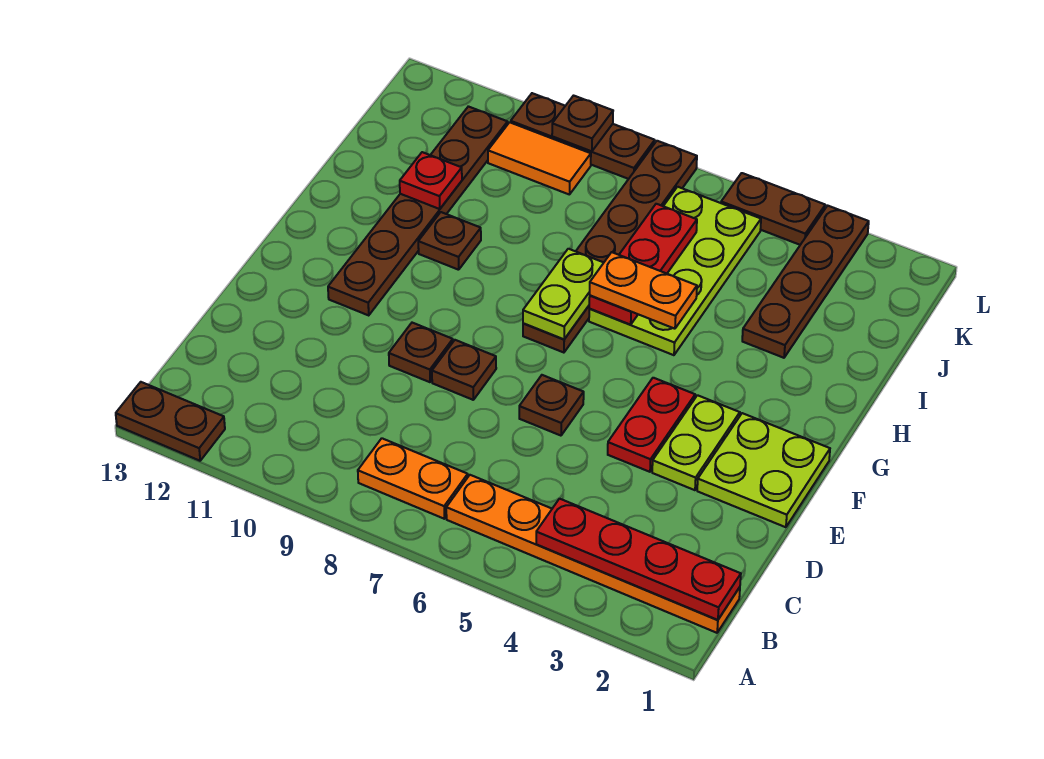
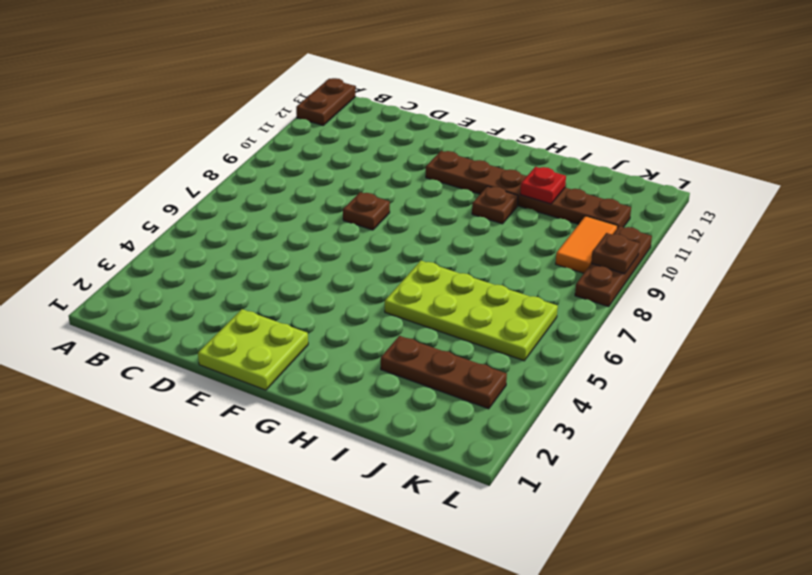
brown plate I3:K3 level 1 -> brown plate I3:L3 level 1
none -> orange plate B1:B6 level 1
none -> orange plate B7:B8 level 1
none -> lime plate E3:F3 level 1

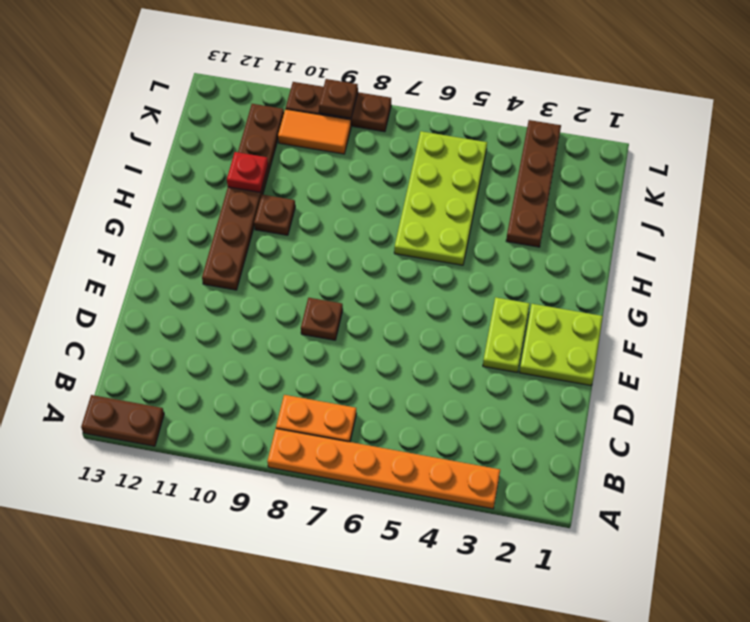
orange plate A3:A8 level 1 -> orange plate B1:B6 level 1
none -> red plate E4:F4 level 1
none -> brown plate E6 level 1
none -> brown plate E9 level 1

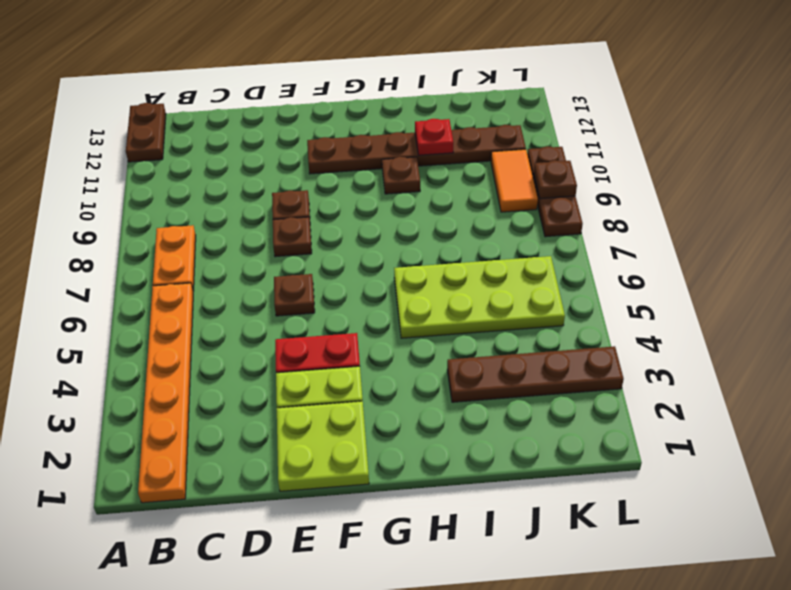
none -> brown plate G7:L7 level 1
none -> brown plate L4:L5 level 1
none -> red plate B1:B4 level 2

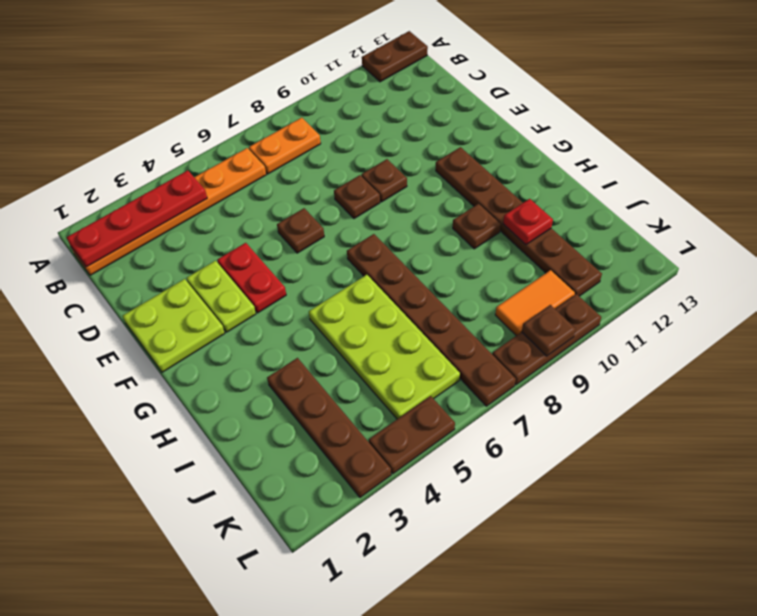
none -> lime plate G7:H7 level 2
none -> red plate H6:J6 level 2
none -> orange plate H5:H6 level 3

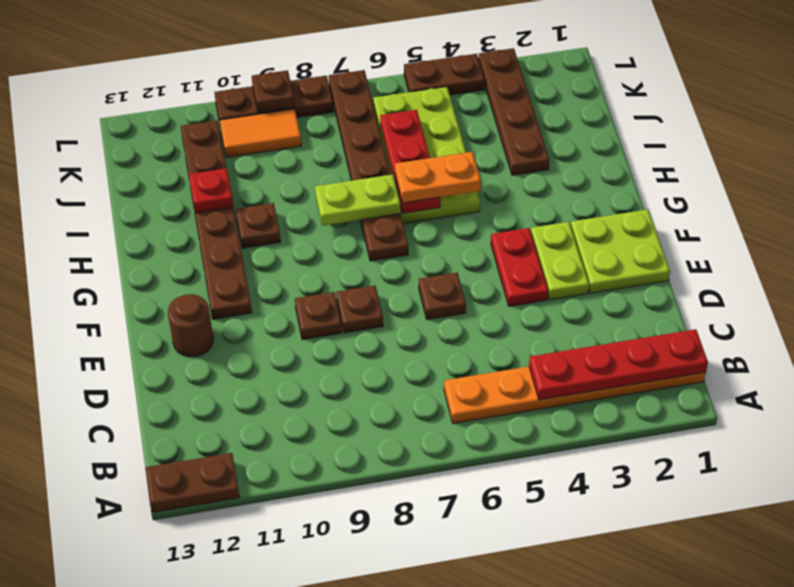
brown round brick E12 level 1 -> none
lime plate H7:H8 level 2 -> lime plate G7:H7 level 2
none -> orange plate B7:B8 level 1

